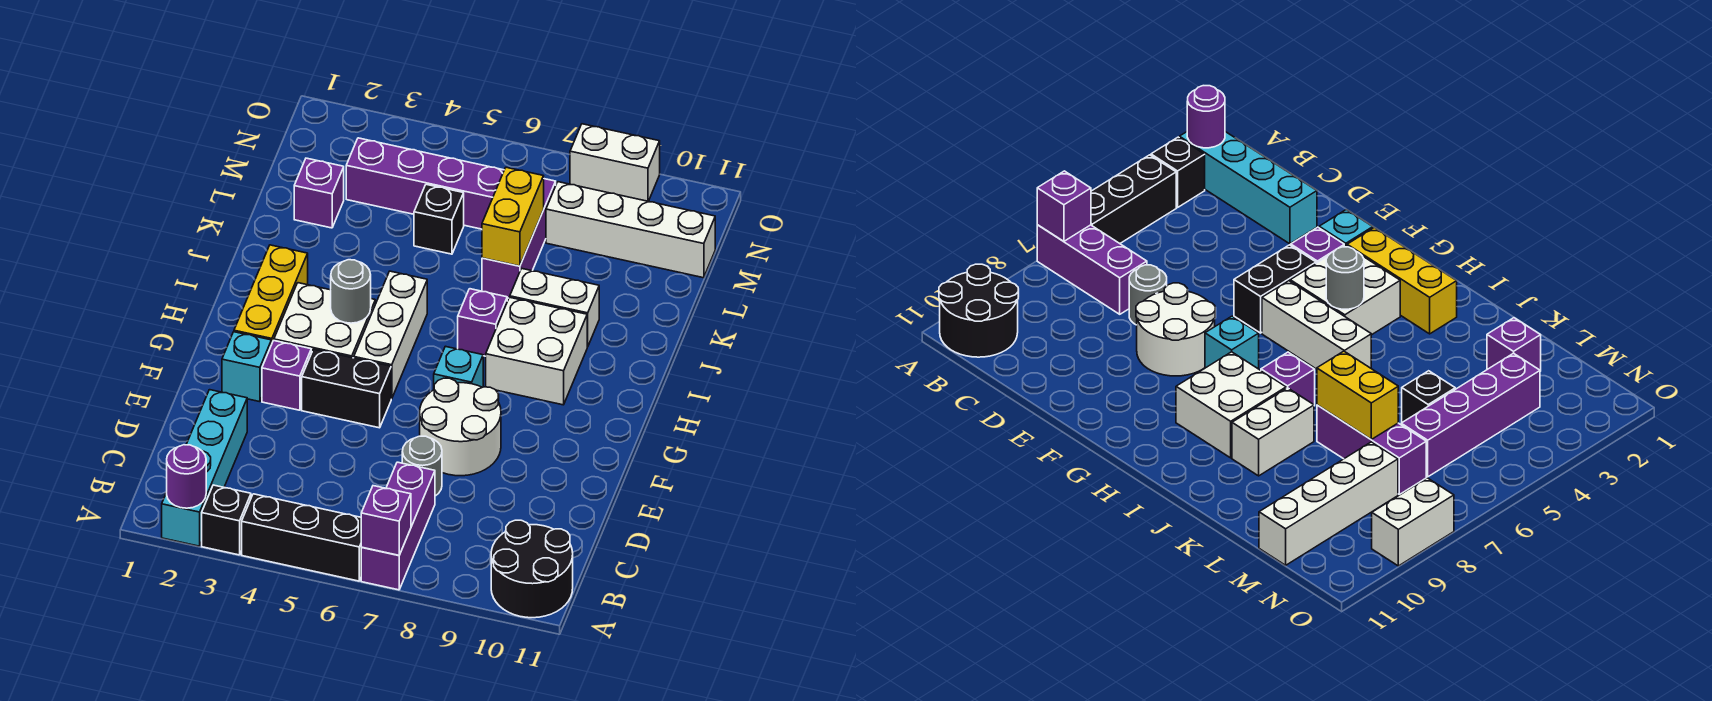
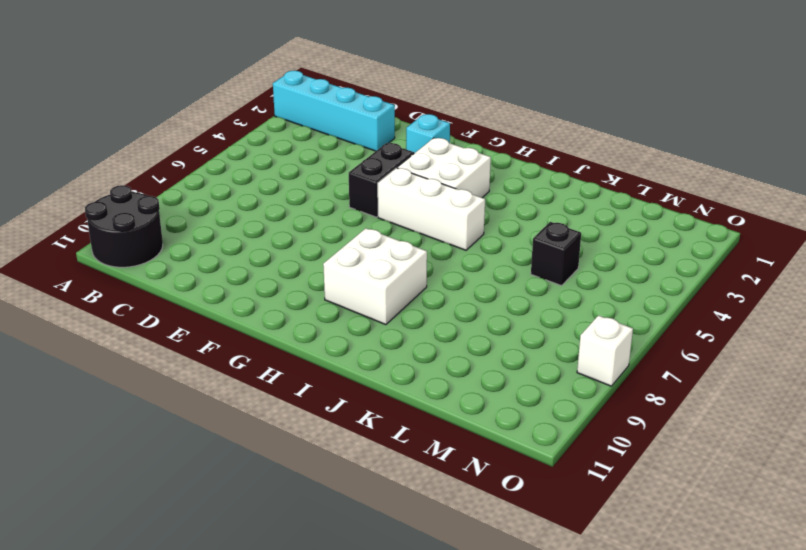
white brick O8 level 1 -> white brick O8:O9 level 1
none -> black brick A3 level 1
none -> black brick A4:A6 level 1
none -> purple brick A7:C7 level 1

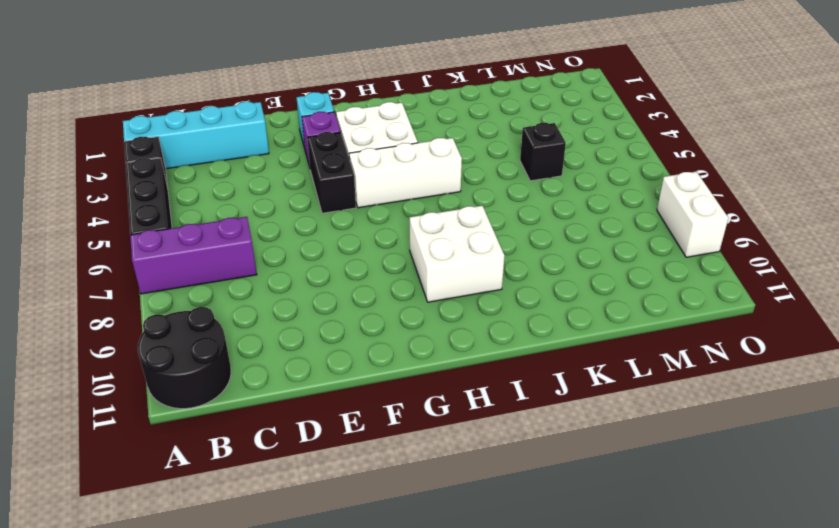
none -> grey round brick D7 level 1
none -> white round brick E7:F8 level 1
none -> yellow brick G2:I2 level 1

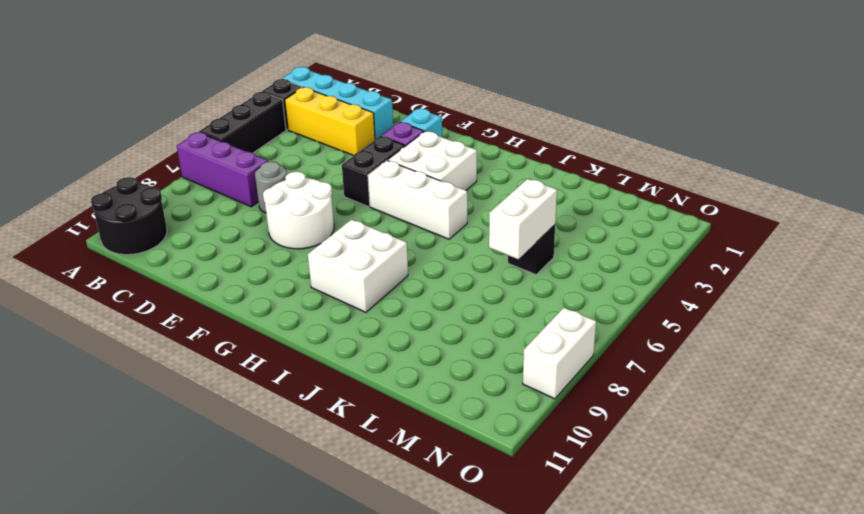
yellow brick B3:D3 level 1 -> yellow brick G2:I2 level 1
white brick L5:L6 level 2 -> white brick J8:J9 level 1
none -> cyan brick G7 level 1
none -> purple brick I7 level 1
none -> purple brick K7:M7 level 1

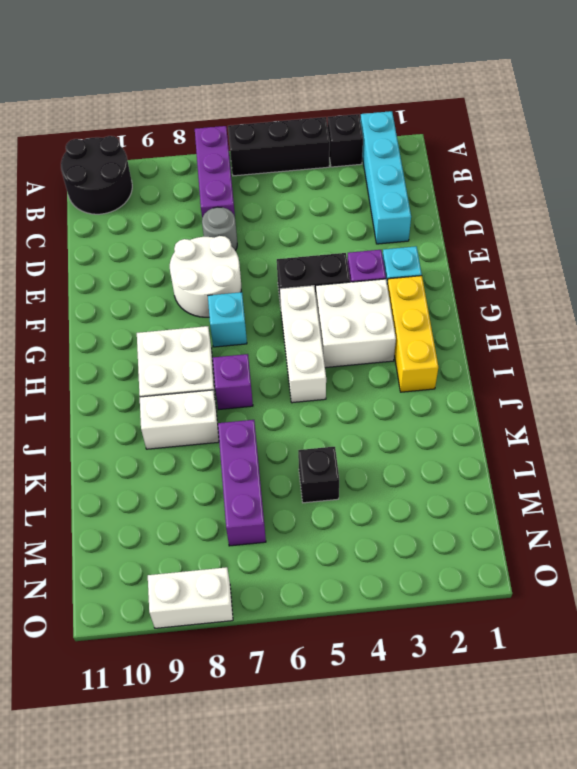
none -> purple brick L2 level 1
none -> purple brick M3:M6 level 1
none -> white brick M8:M11 level 1

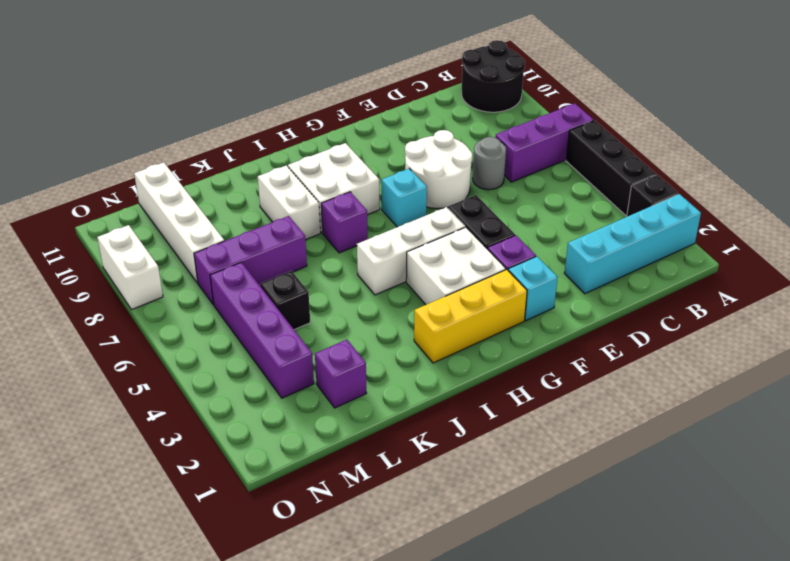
none -> purple round brick A2 level 2
none -> purple brick A7 level 2
none -> grey round brick H4 level 2

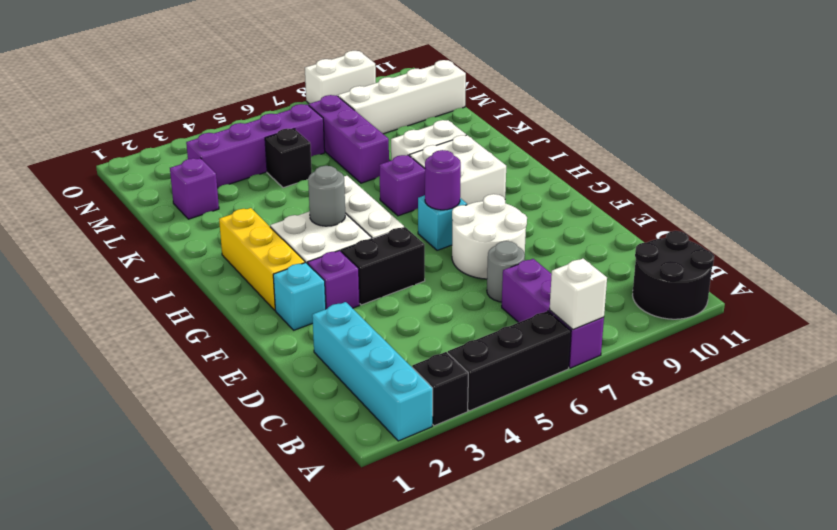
white brick A7 level 2 -> purple brick A7 level 2
purple round brick G7 level 2 -> purple round brick A2 level 2
none -> yellow brick K7:L7 level 2

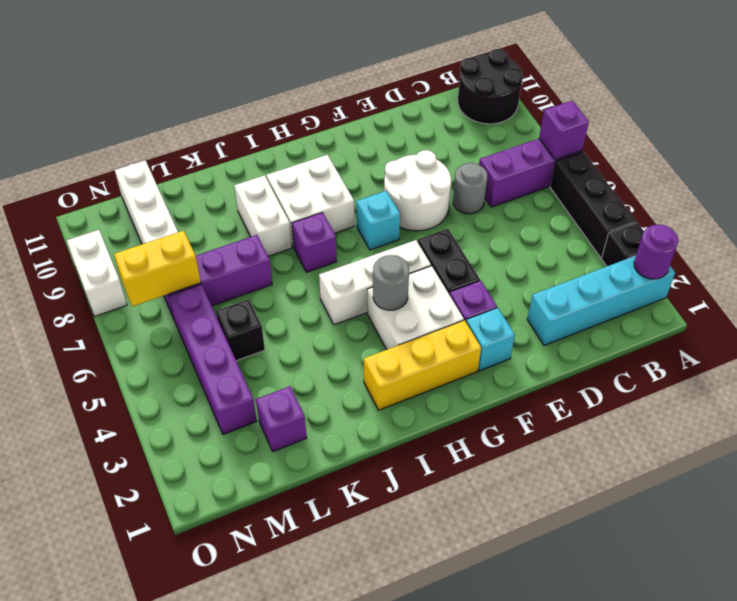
yellow brick M7:N7 level 2 -> yellow brick K7:L7 level 2

